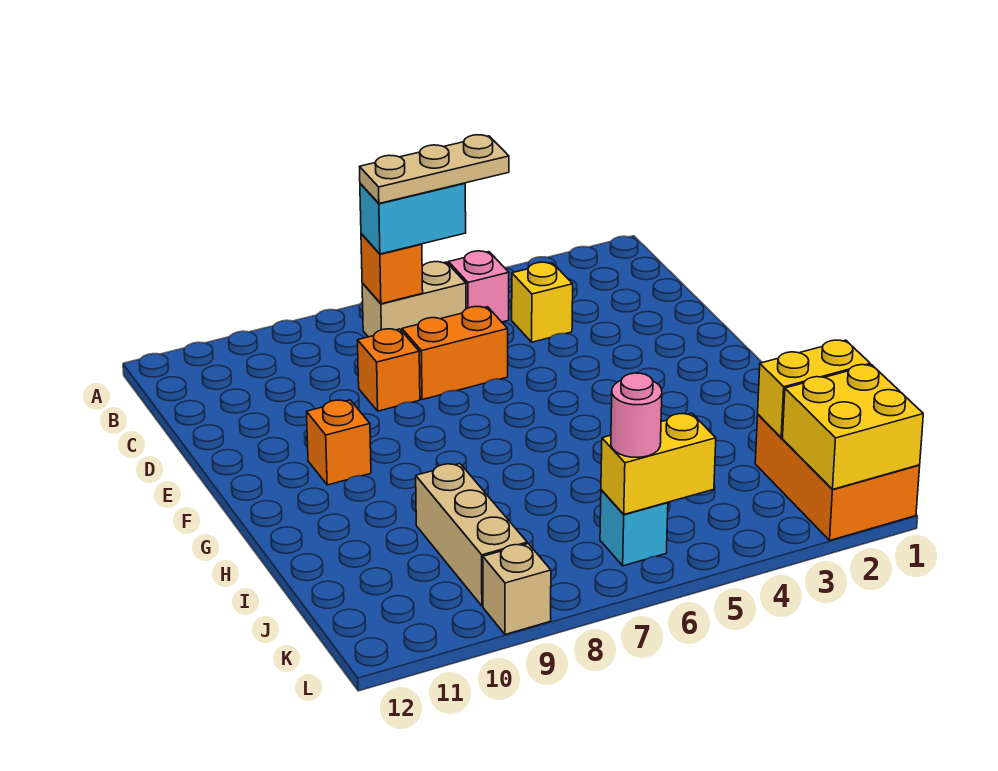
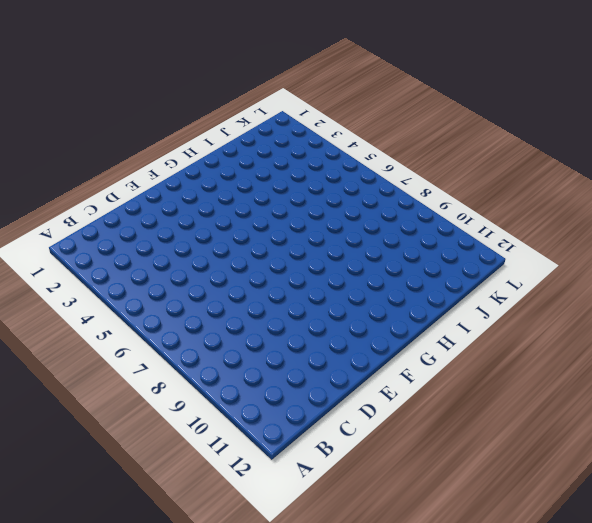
none -> pink brick B5 level 1
none -> tan brick B6:B7 level 1
none -> yellow brick C4 level 1

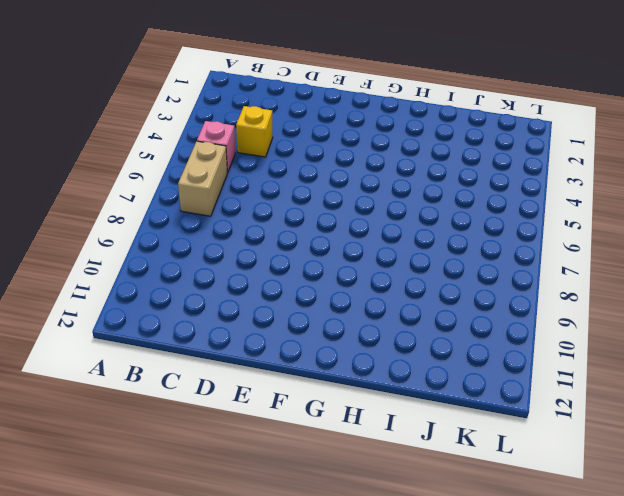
none -> orange brick D6:D7 level 1
none -> orange brick D8 level 1
none -> orange brick F10 level 1

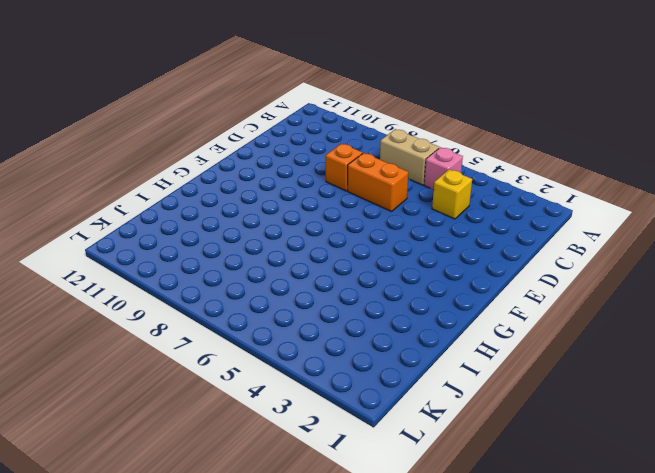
none -> orange brick F10 level 1
none -> tan brick I9:K9 level 1
none -> orange brick J1:L2 level 1

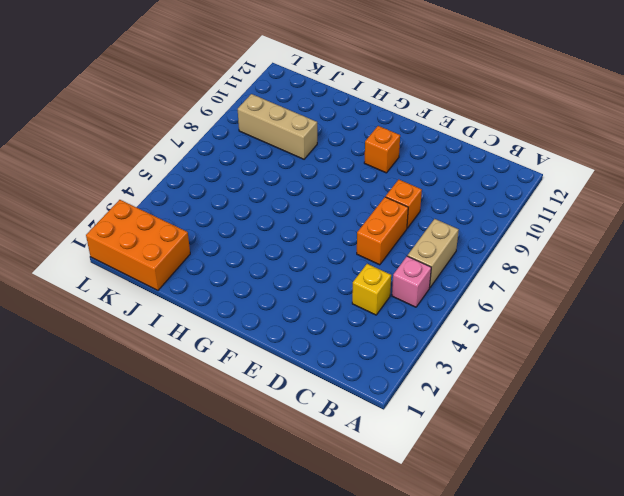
none -> cyan brick K6 level 1
none -> tan brick L9 level 1
none -> orange brick B7 level 2

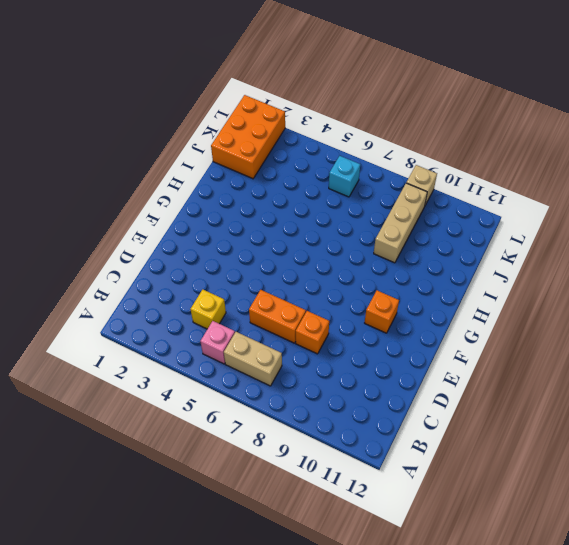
none -> orange brick B7 level 2
none -> yellow brick J1:J2 level 2
none -> yellow brick K1:L2 level 2

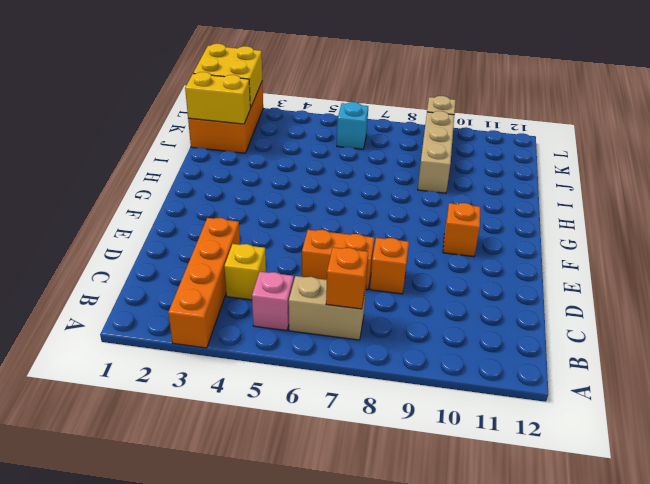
orange brick A3:D3 level 1 -> none
none -> yellow brick K5:K6 level 2
none -> cyan brick B6:B7 level 3
none -> pink round brick K6 level 3

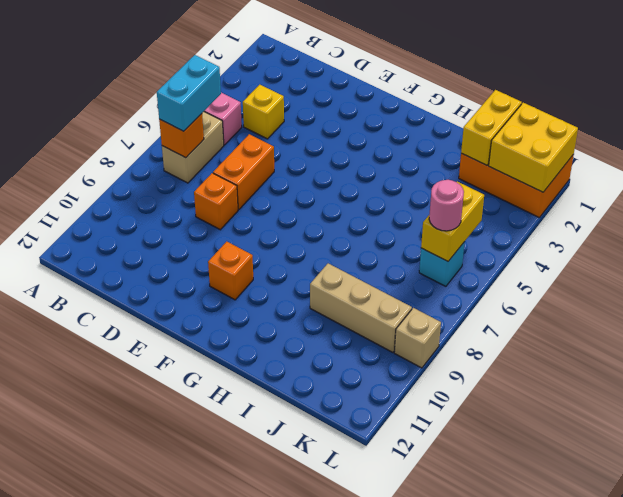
none -> tan plate B5:B7 level 4

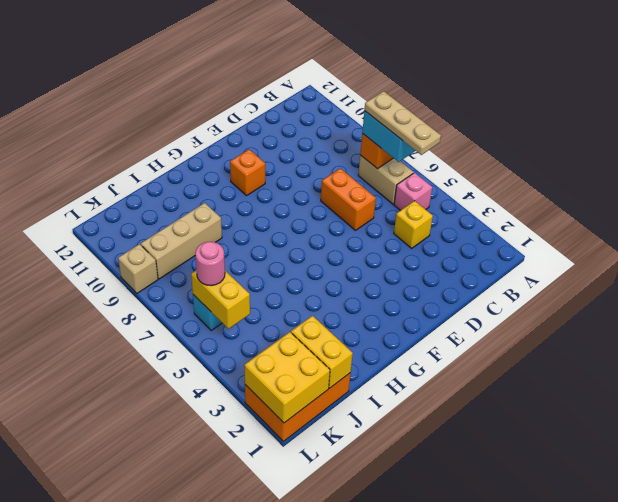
none -> orange brick D8 level 1

